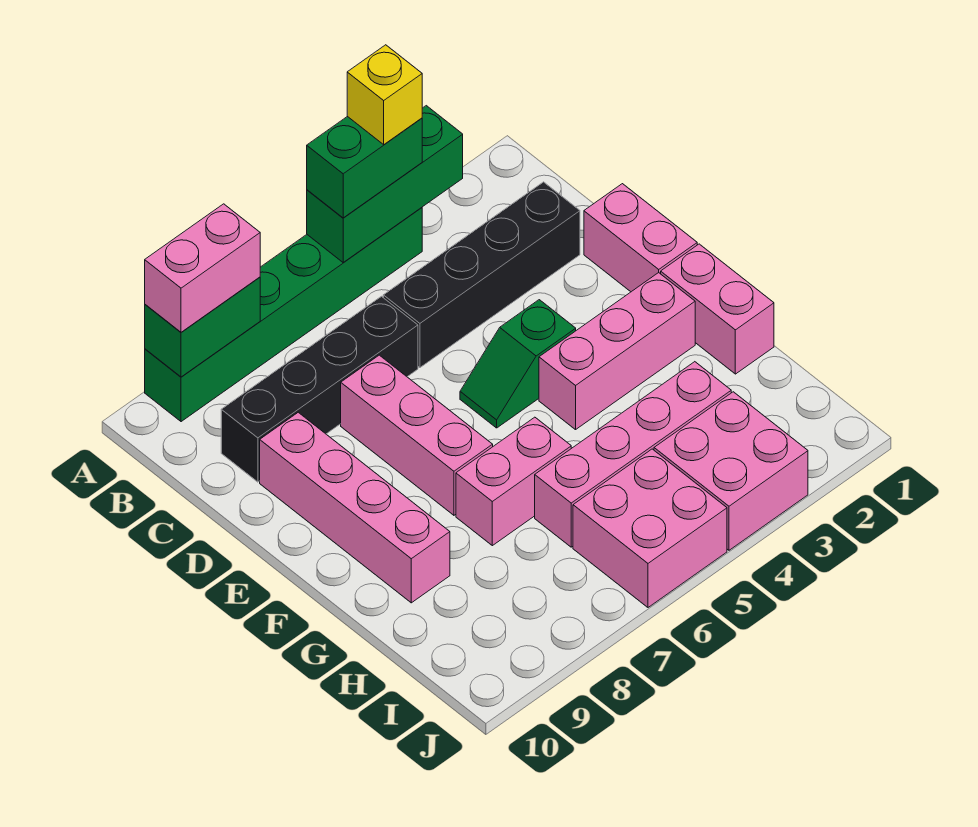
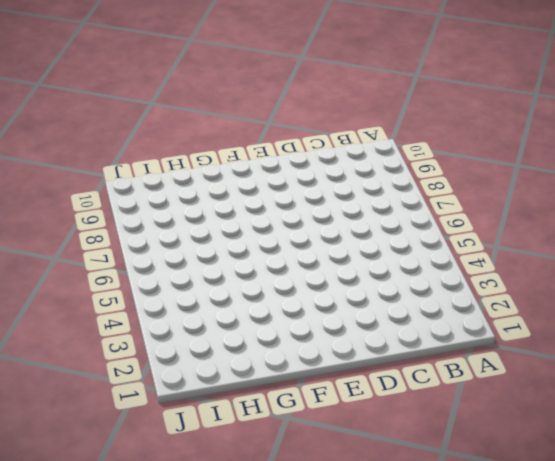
none -> green brick A4:A9 level 1
none -> black brick C2:C5 level 1
none -> black brick C6:C9 level 1

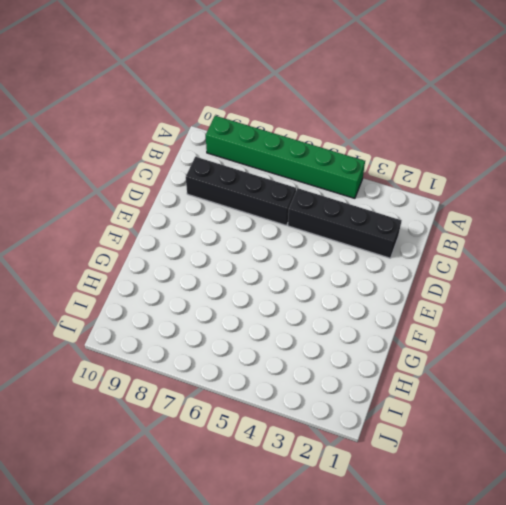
none -> pink brick D1:E1 level 1
none -> pink brick D7:F7 level 1
none -> pink brick D9:G9 level 1

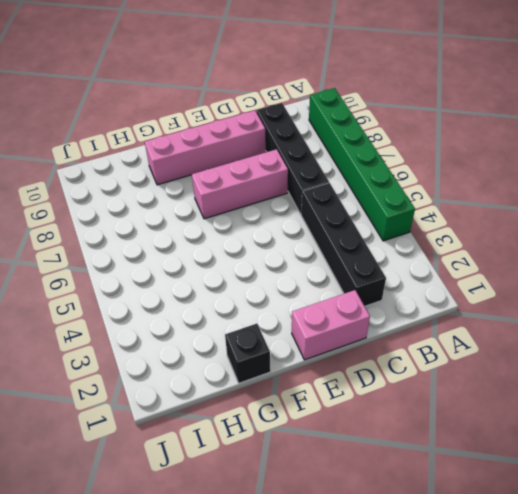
black brick G1 level 1 -> pink brick F1:G1 level 1
none -> green slope E4:E5 level 1 top 4
none -> pink brick F2:F4 level 1
none -> pink brick G6:G7 level 1

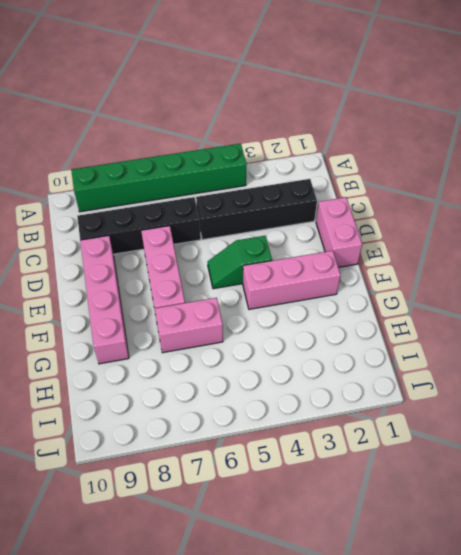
none -> pink brick F1:G1 level 1
none -> pink brick H3:H6 level 1
none -> pink brick I3:J4 level 1

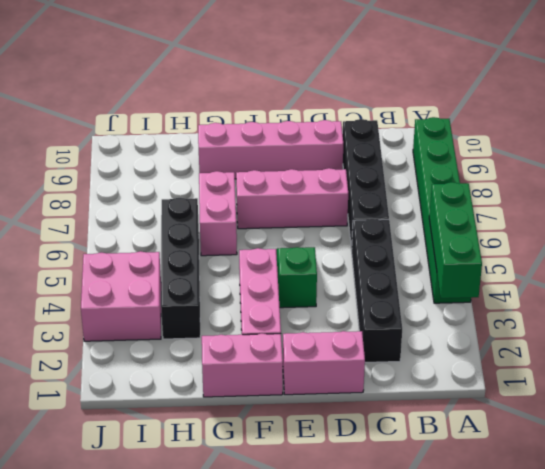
black brick H3:H6 level 1 -> pink brick H3:H6 level 1
none -> pink brick I5:J6 level 1
none -> green brick A8:A9 level 2
none -> green brick A4:A5 level 3

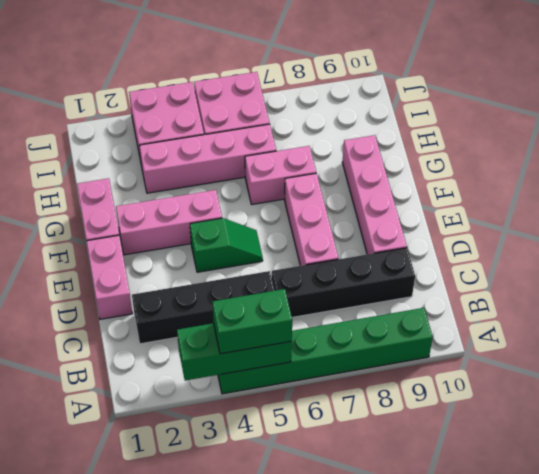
none -> green brick A8:A9 level 2
none -> pink brick A8:A9 level 3
none -> yellow brick A4 level 4

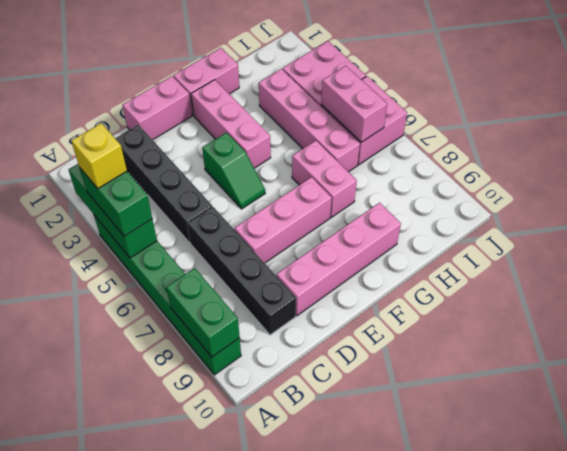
pink brick I5:I6 level 2 -> pink brick A8:A9 level 3

